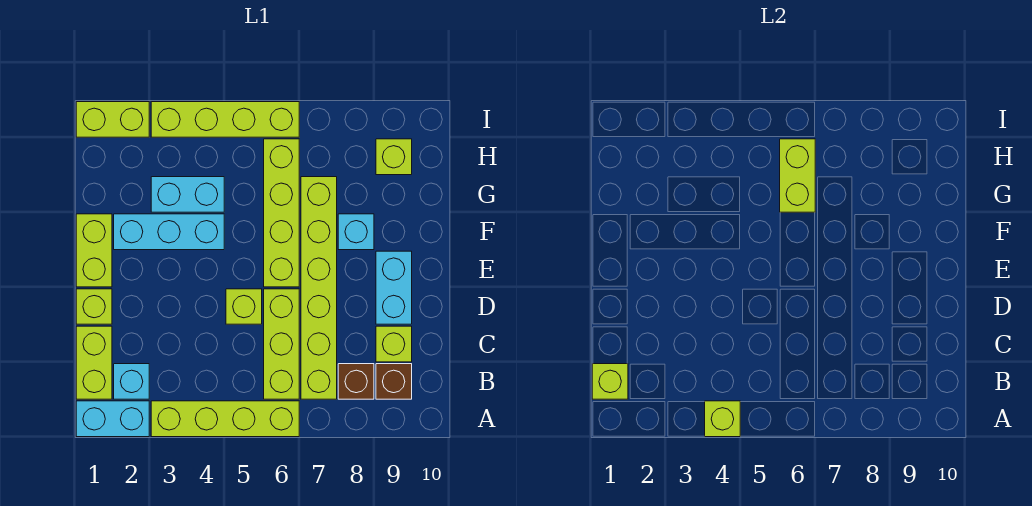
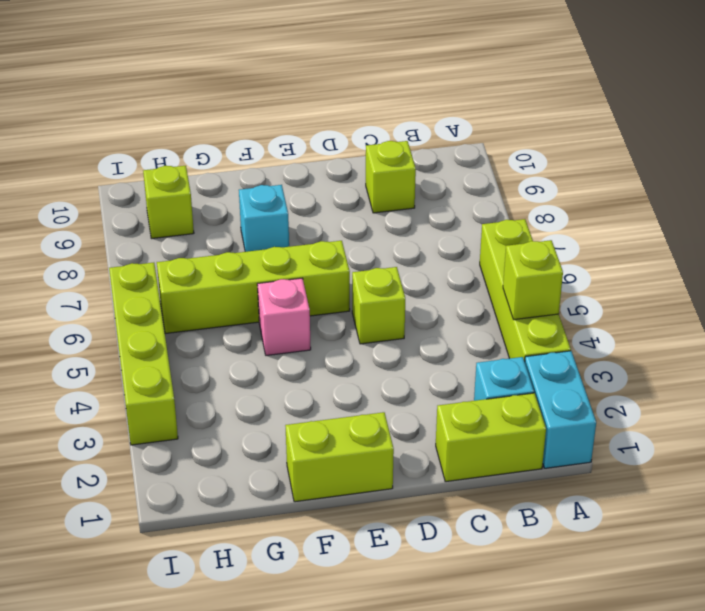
pink brick F5 level 1 -> none
none -> lime brick B6:D6 level 1
none -> lime brick B7:G7 level 1
none -> brown brick B8 level 1

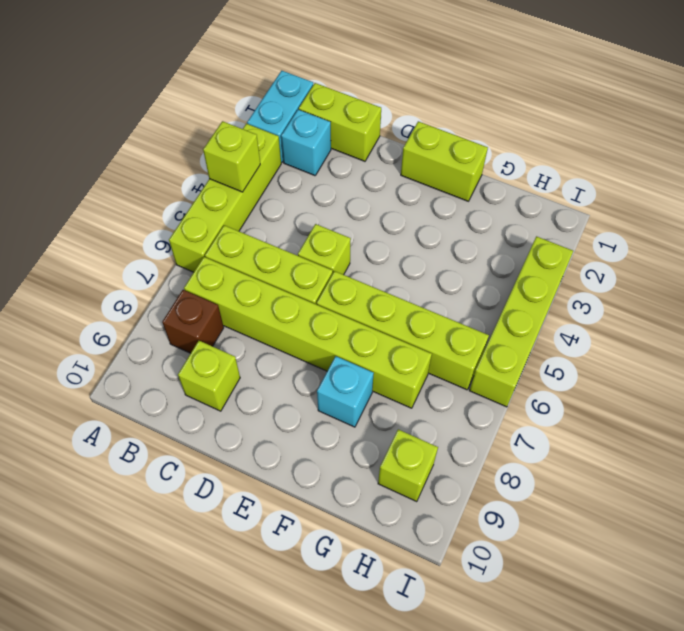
none -> brown brick B9 level 1
none -> lime brick D1 level 1
none -> cyan brick D9:E9 level 1

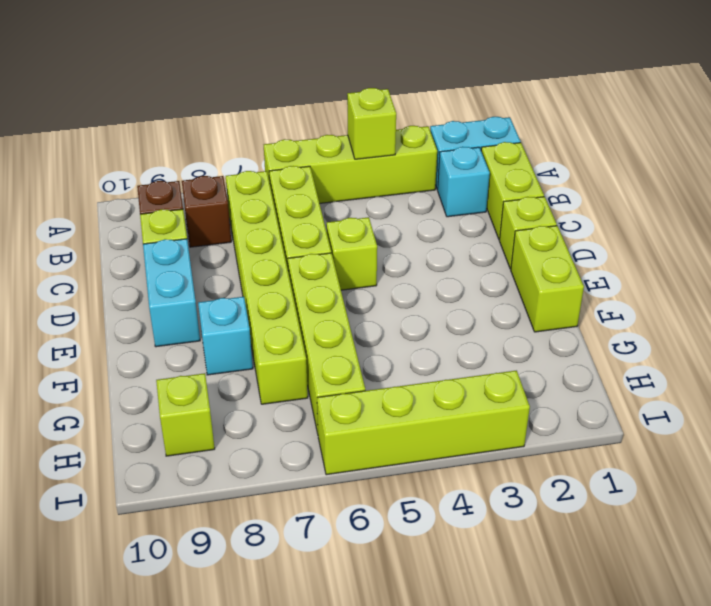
none -> cyan brick F2:F4 level 1
none -> cyan brick G3:G4 level 1
none -> lime brick I1:I2 level 1

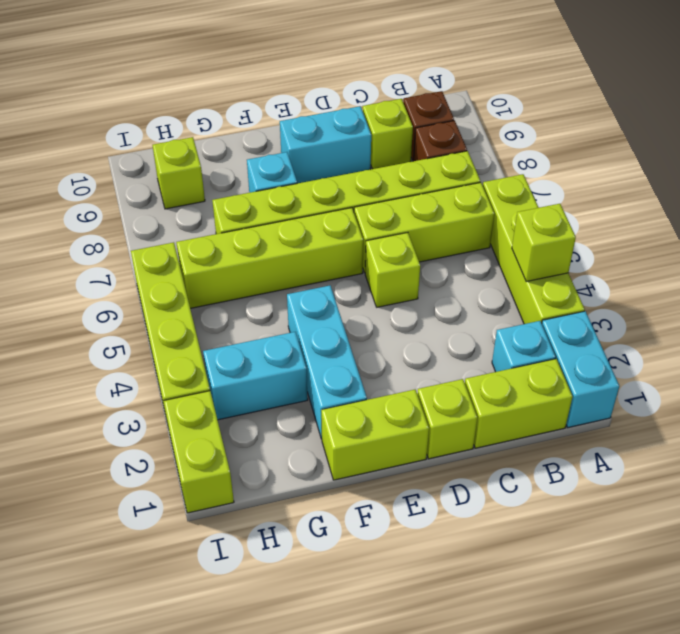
cyan brick G3:H3 level 1 -> cyan brick G3:G4 level 1
none -> lime brick B1 level 2
none -> lime brick G6:H6 level 2

